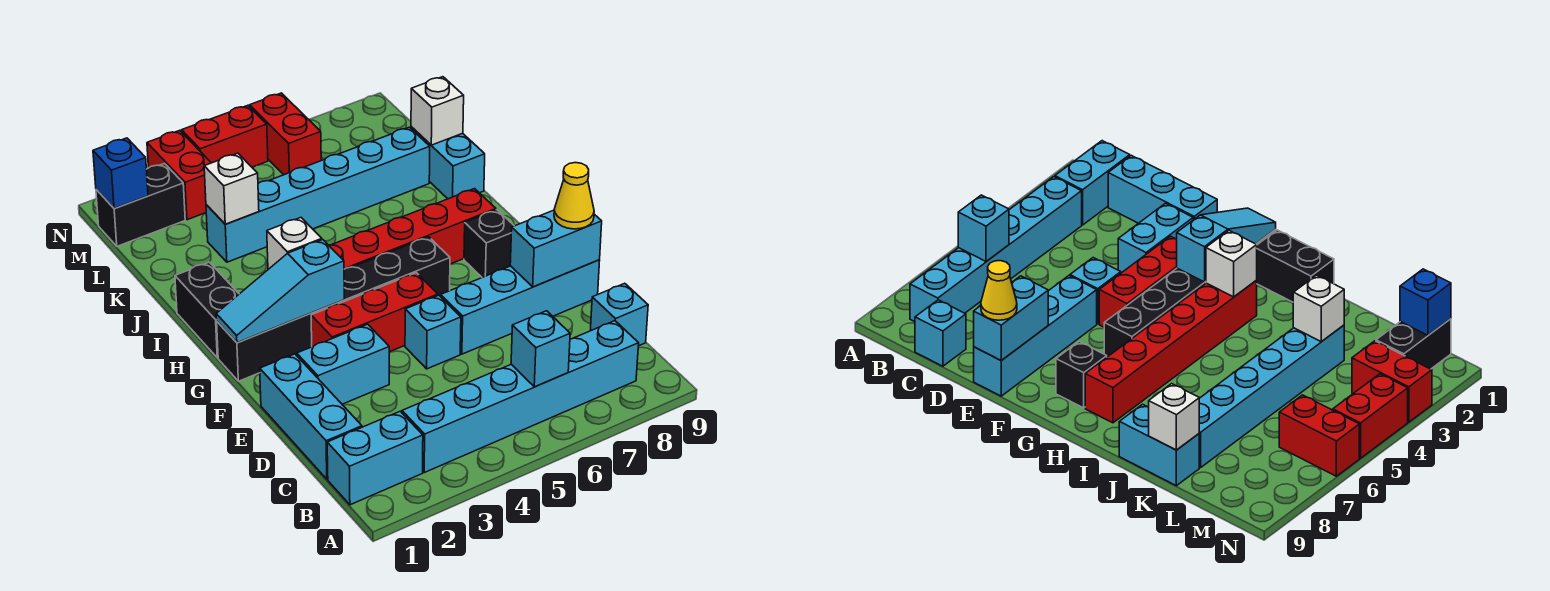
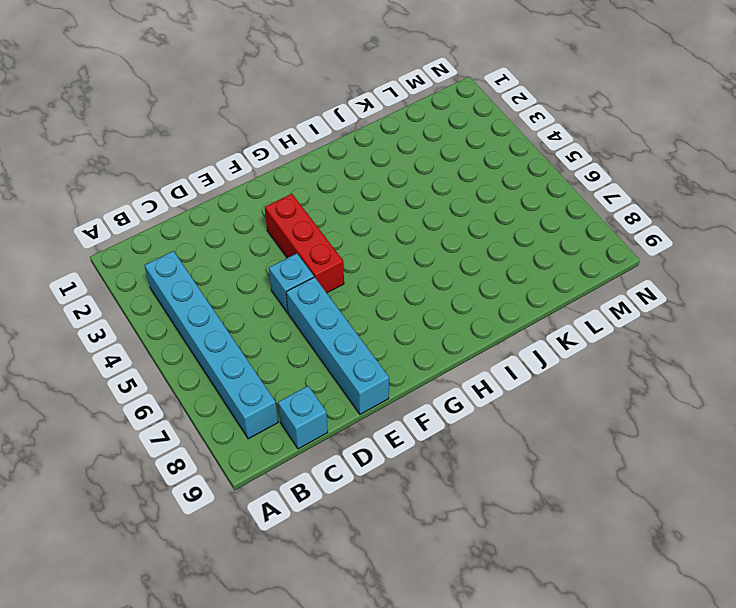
none -> cyan brick B1:B2 level 1
none -> cyan brick C1:E1 level 1
none -> cyan brick E2:E3 level 1

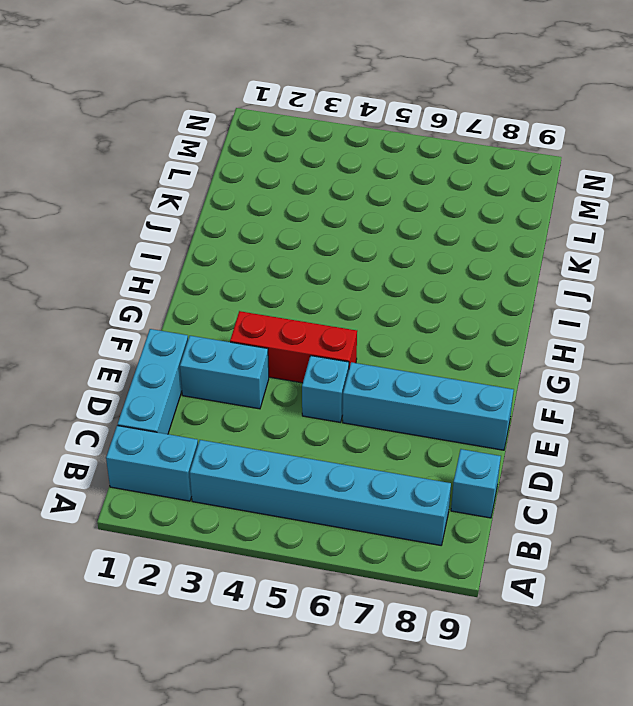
none -> black brick G1:G6 level 1
none -> black brick G8 level 1
none -> black brick H1:I1 level 1

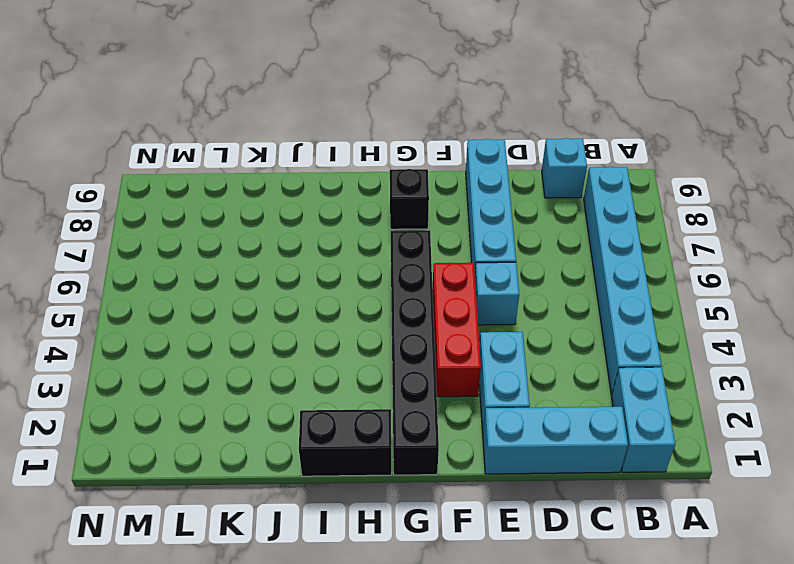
none -> red brick H3:H8 level 1
none -> cyan brick J9:K9 level 1
none -> cyan brick K3:K8 level 1

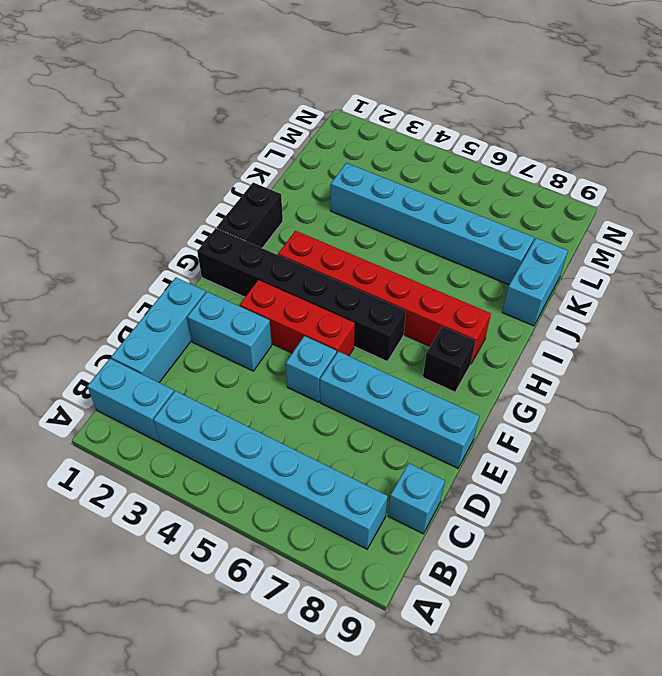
none -> black brick M1:M2 level 1
none -> red brick M3:N3 level 1
none -> red brick M6:N6 level 1

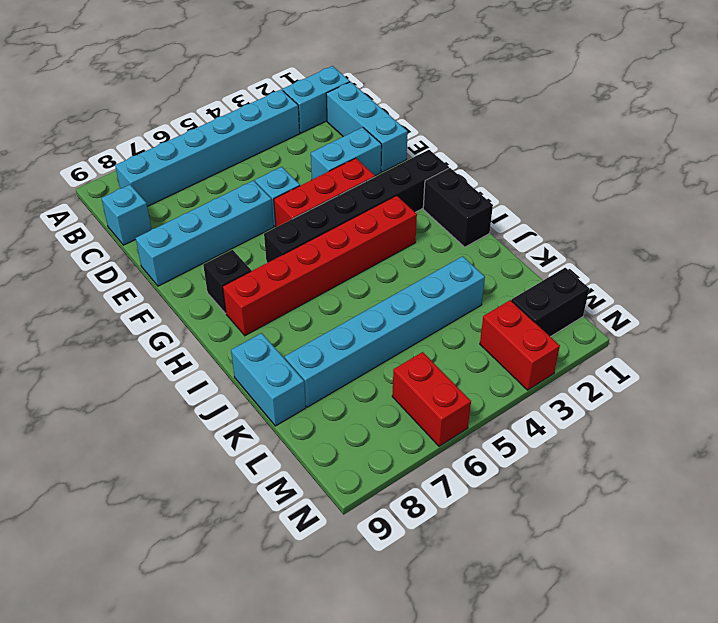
none -> red brick N4:N5 level 1
none -> cyan brick B6 level 2
none -> cyan brick E8:E9 level 2

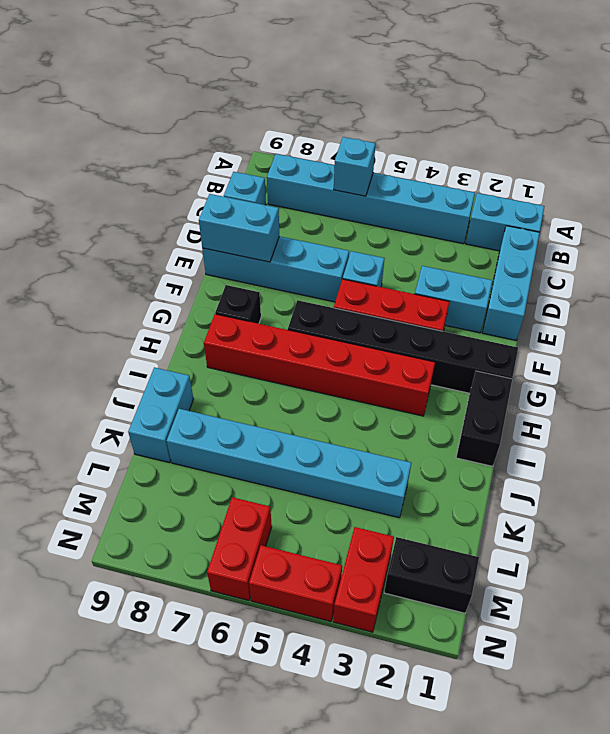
none -> cyan slope G1:G3 level 2 top 3
none -> white brick H3 level 2
none -> white brick K3 level 2

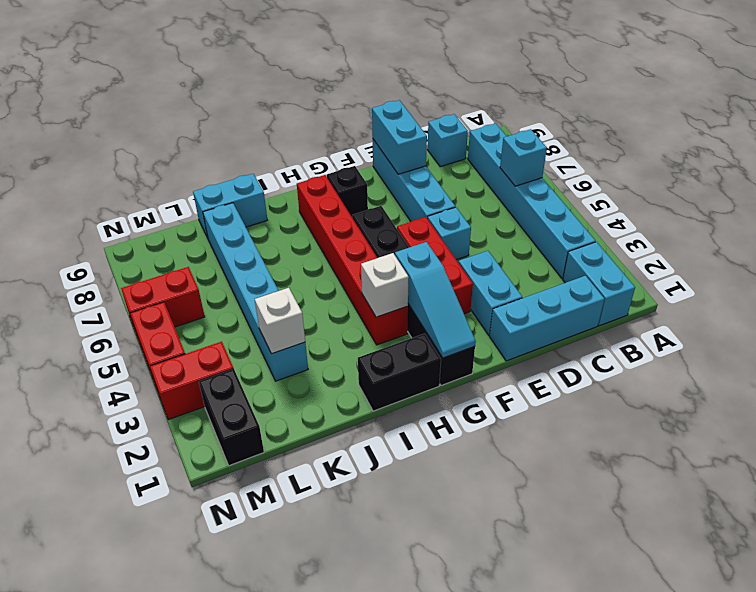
none -> white brick K9 level 2
none -> blue brick M1 level 2
none -> yellow cone E9 level 3

